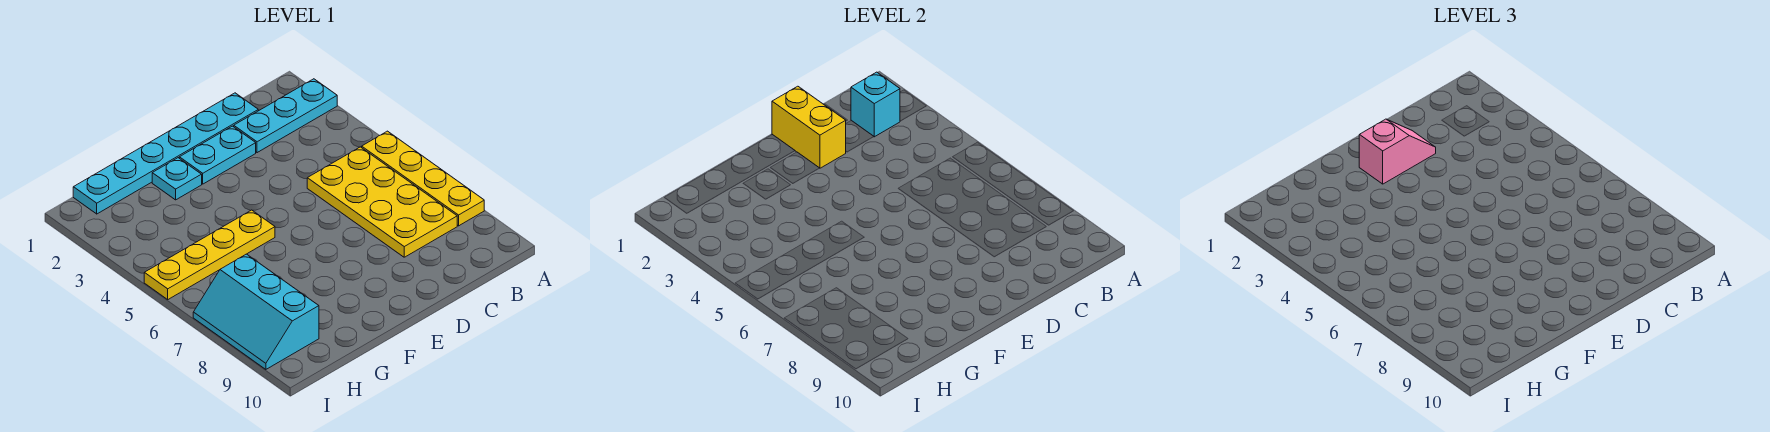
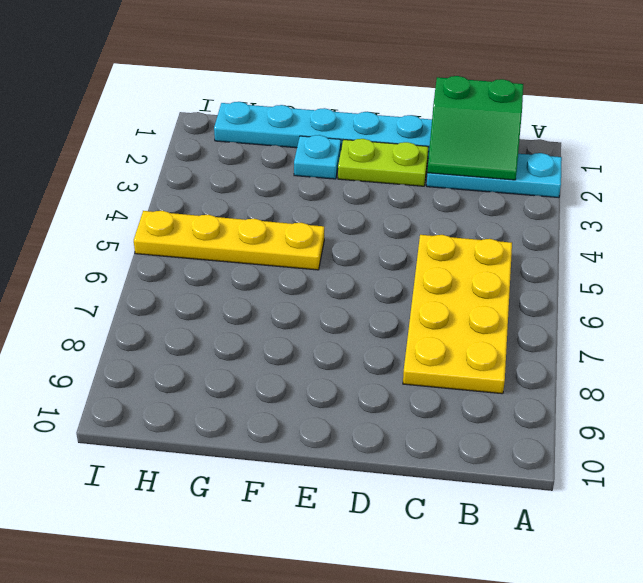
green slope B1:C2 level 2 top 1 -> cyan brick B2 level 2
lime plate D2:E2 level 1 -> cyan plate D2:E2 level 1
none -> yellow plate A5:A8 level 1
none -> cyan slope H7:I9 level 1 top H

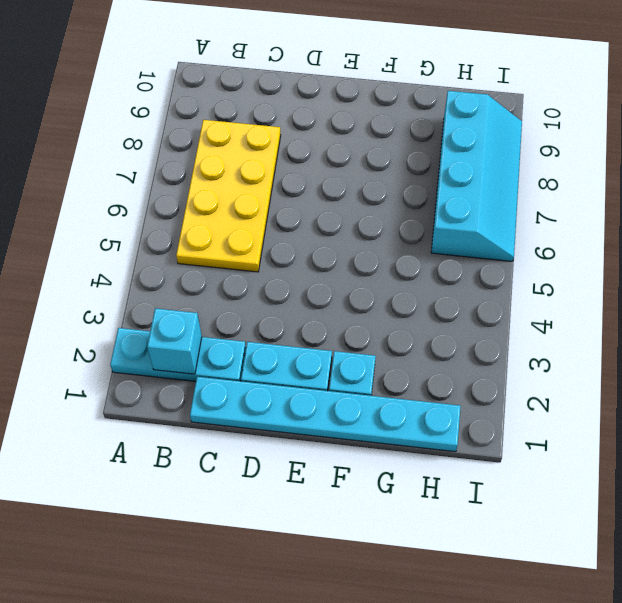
cyan slope H6:I9 level 1 top H -> cyan slope H7:I9 level 1 top H
none -> yellow plate A5:A8 level 1
none -> yellow plate F5:I5 level 1

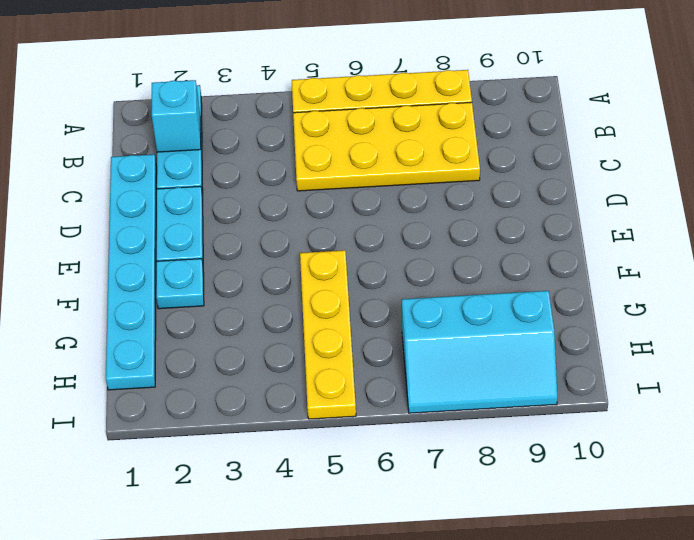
none -> yellow brick D1:D2 level 2
none -> pink slope D2:E2 level 3 top E

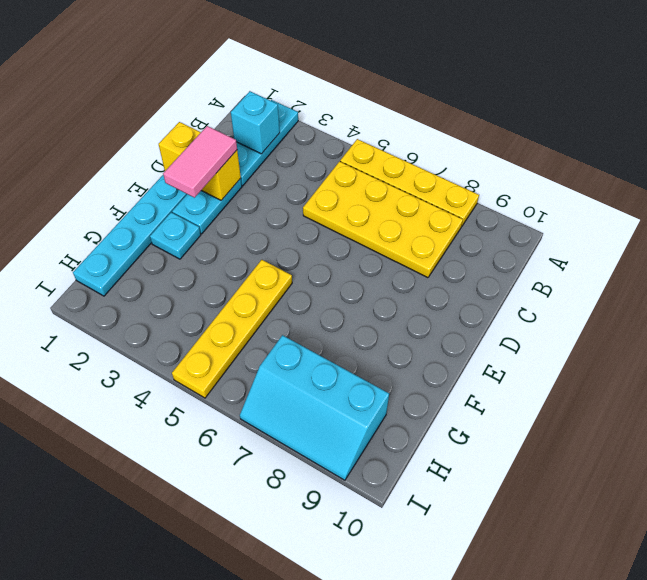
pink tile D2:E2 level 3 -> pink slope D2:E2 level 3 top E

